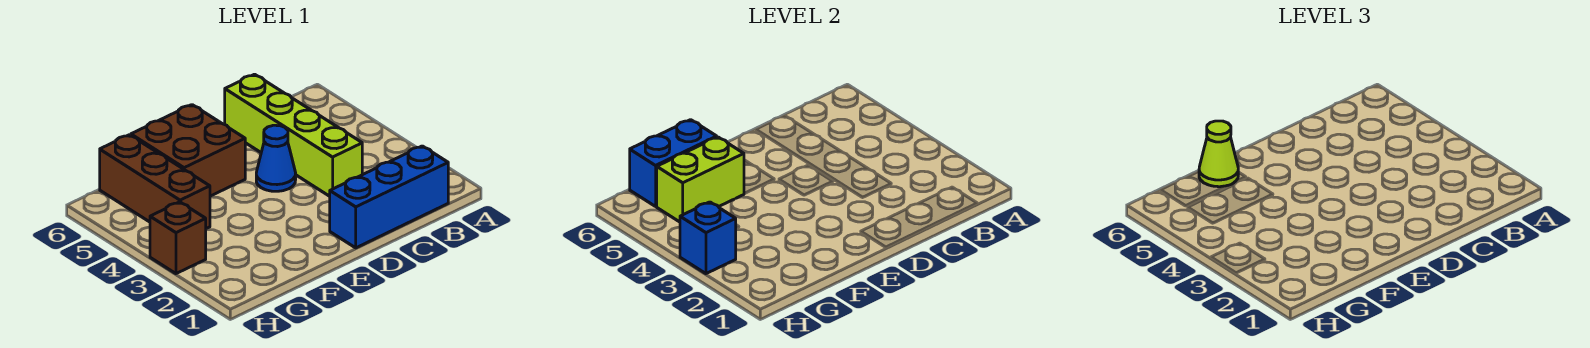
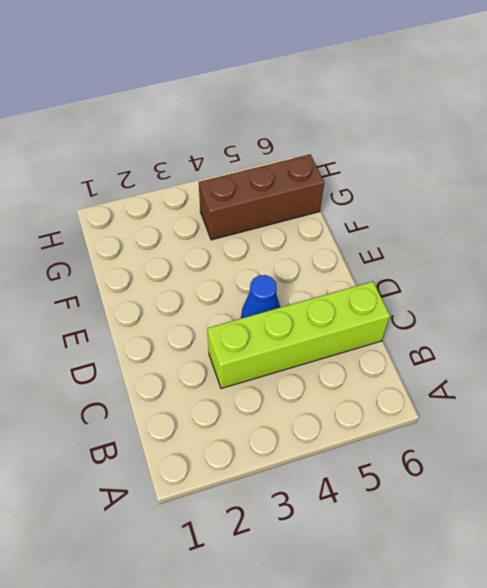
none -> blue brick B1:D1 level 1
none -> brown brick E5:F6 level 1

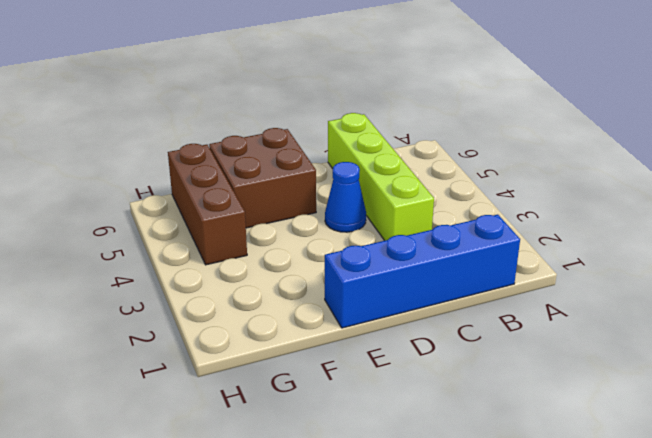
blue brick B1:E1 level 1 -> blue brick B1:D1 level 1
none -> brown brick H3 level 1
none -> lime brick F5:G5 level 2

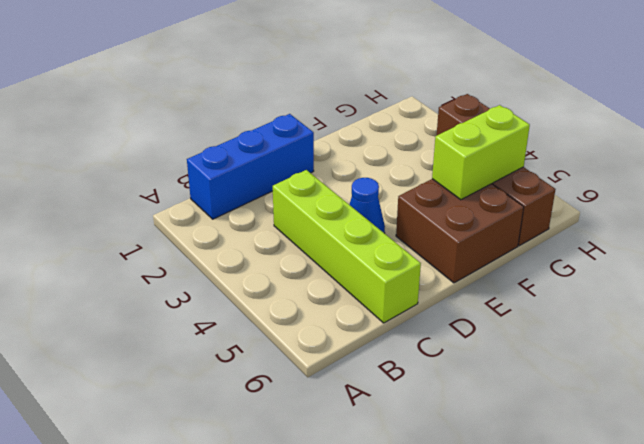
none -> blue brick F6:G6 level 2
none -> blue brick H3 level 2

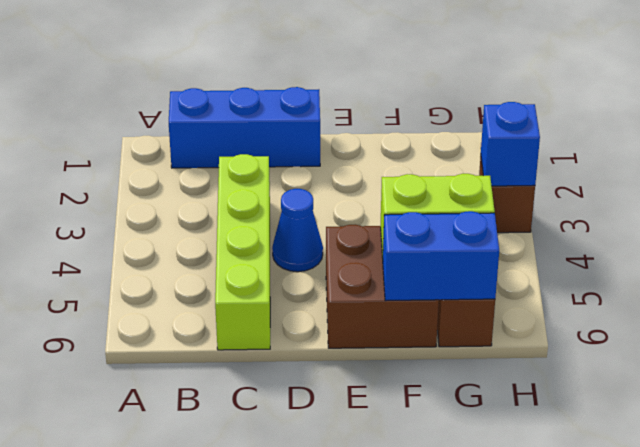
none -> lime cone F6 level 3

